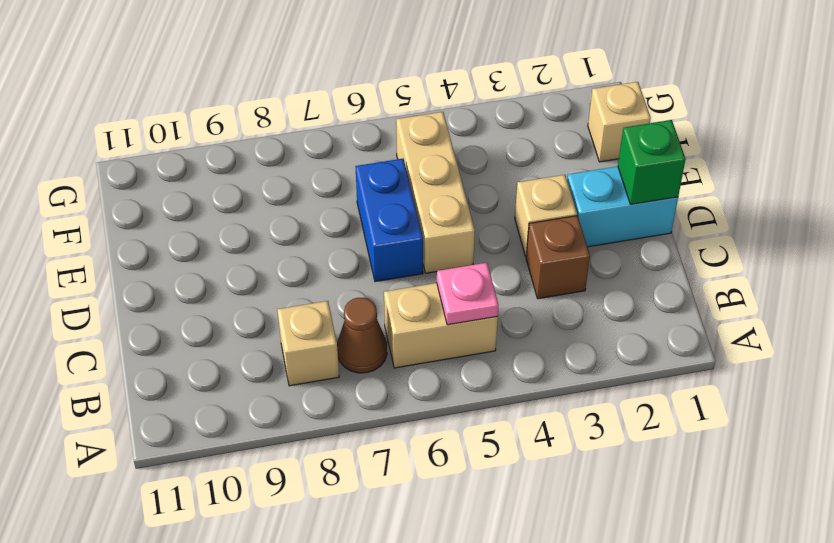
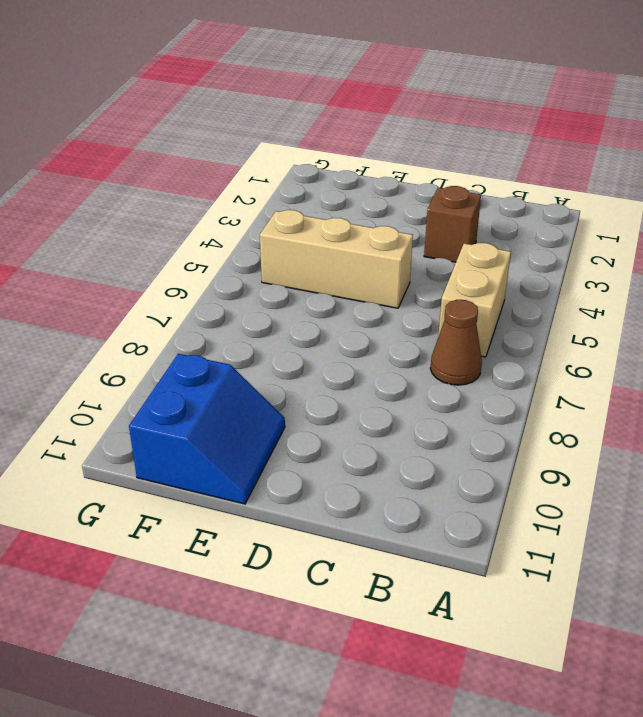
blue slope E10:F11 level 1 top F -> none
none -> tan brick B8 level 1
none -> cyan brick D1:D2 level 1

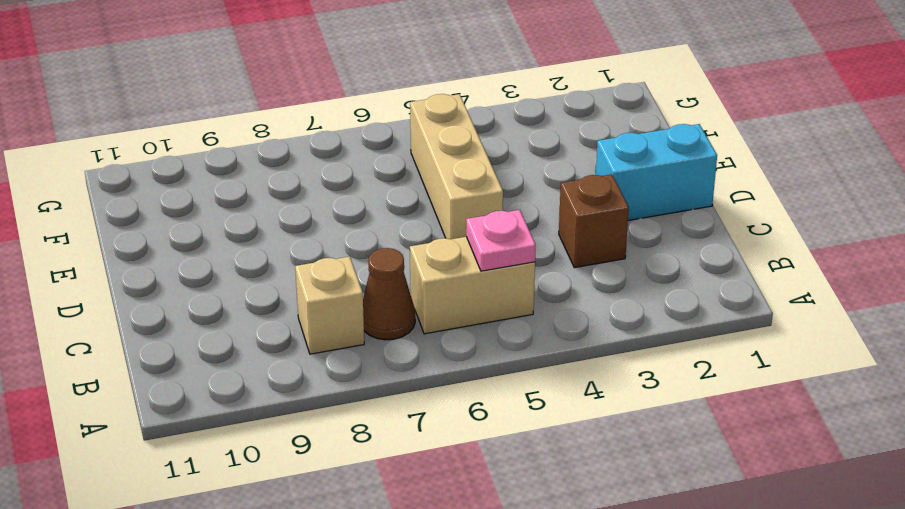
none -> tan brick D3 level 1
none -> blue brick D6:E6 level 1

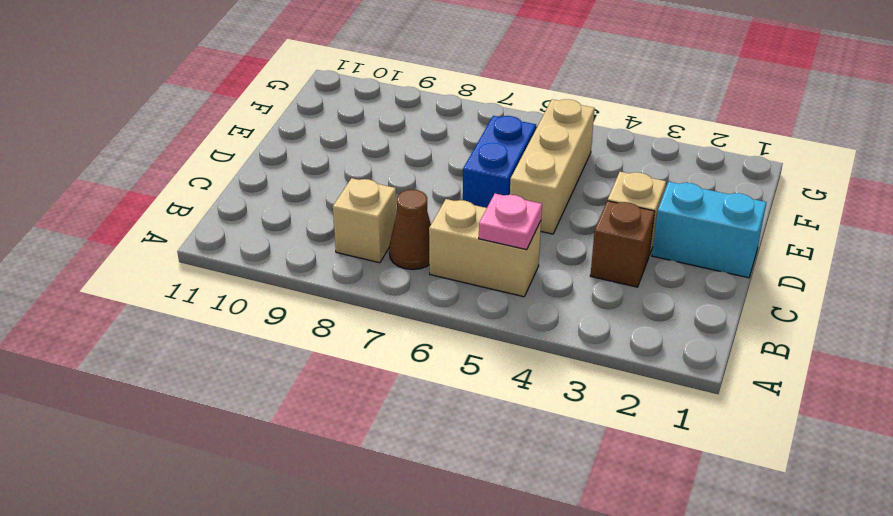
none -> tan brick F1 level 1
none -> green brick D1 level 2

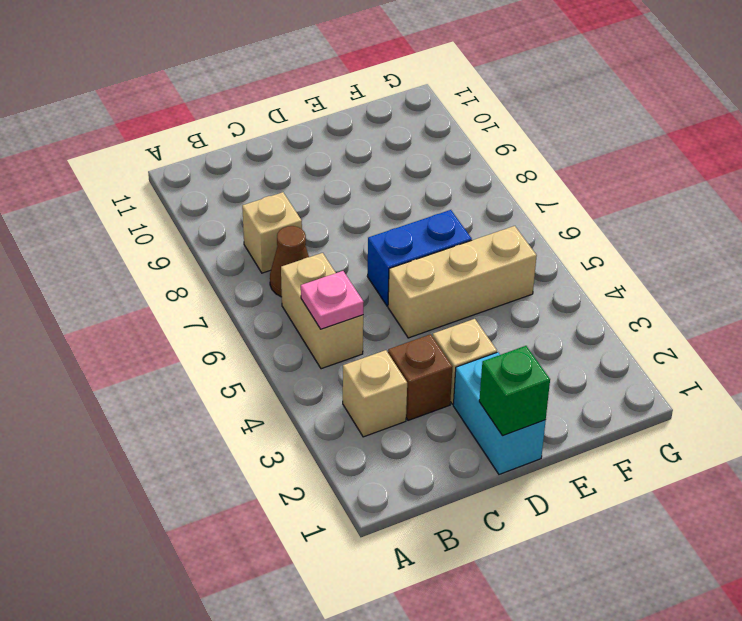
tan brick B3 level 1 -> tan brick F1 level 1

